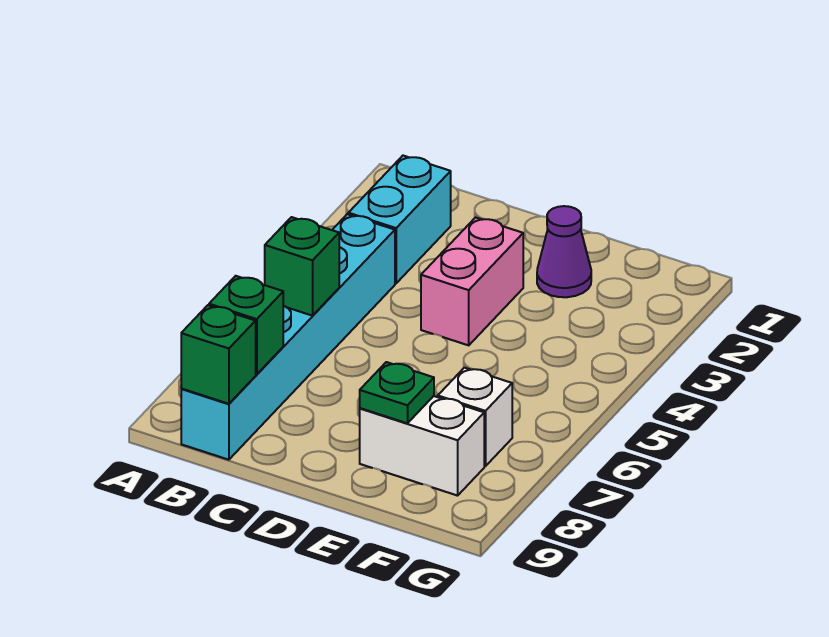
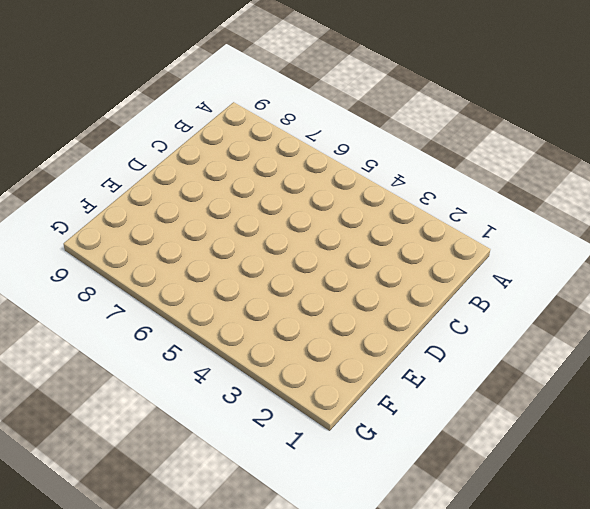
none -> cyan brick B2:B3 level 1
none -> cyan brick B4:B9 level 1

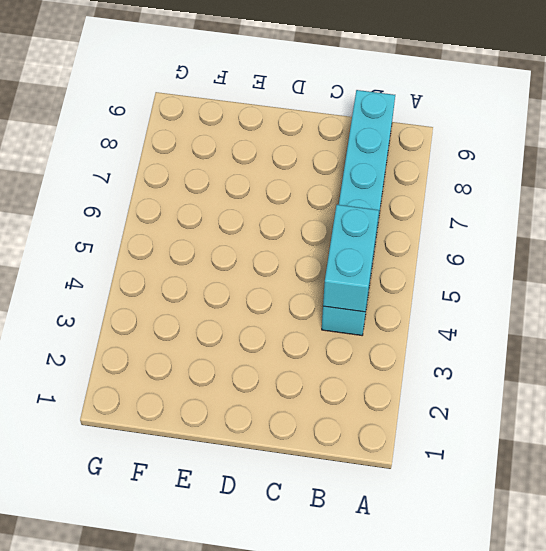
cyan brick B4:B5 level 2 -> cyan brick B2:B3 level 1
none -> pink brick D3:D4 level 1
none -> purple cone E2 level 1

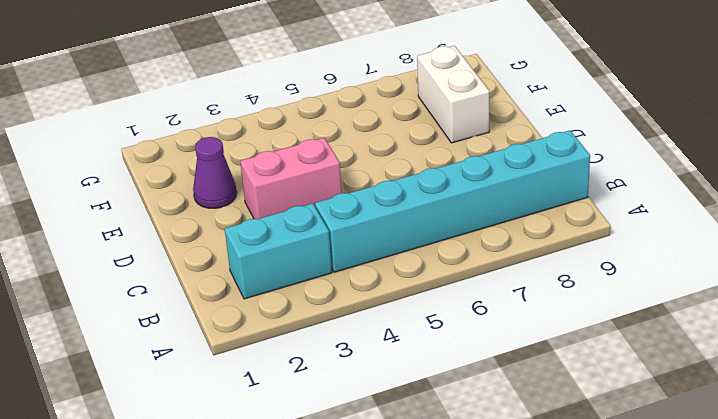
none -> white brick F7 level 1
none -> green brick B6 level 2

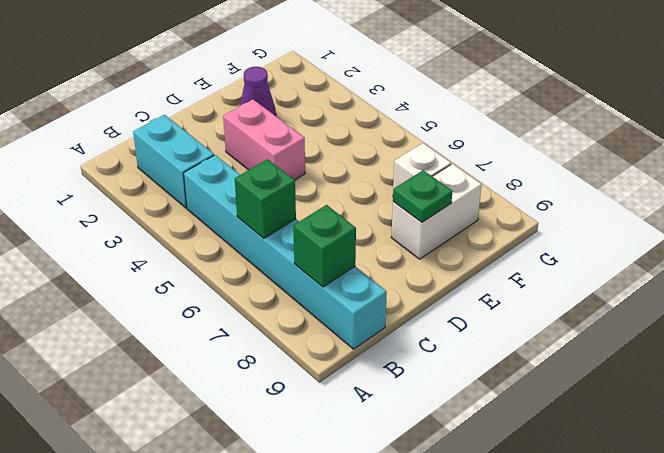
none -> green brick B9 level 2

